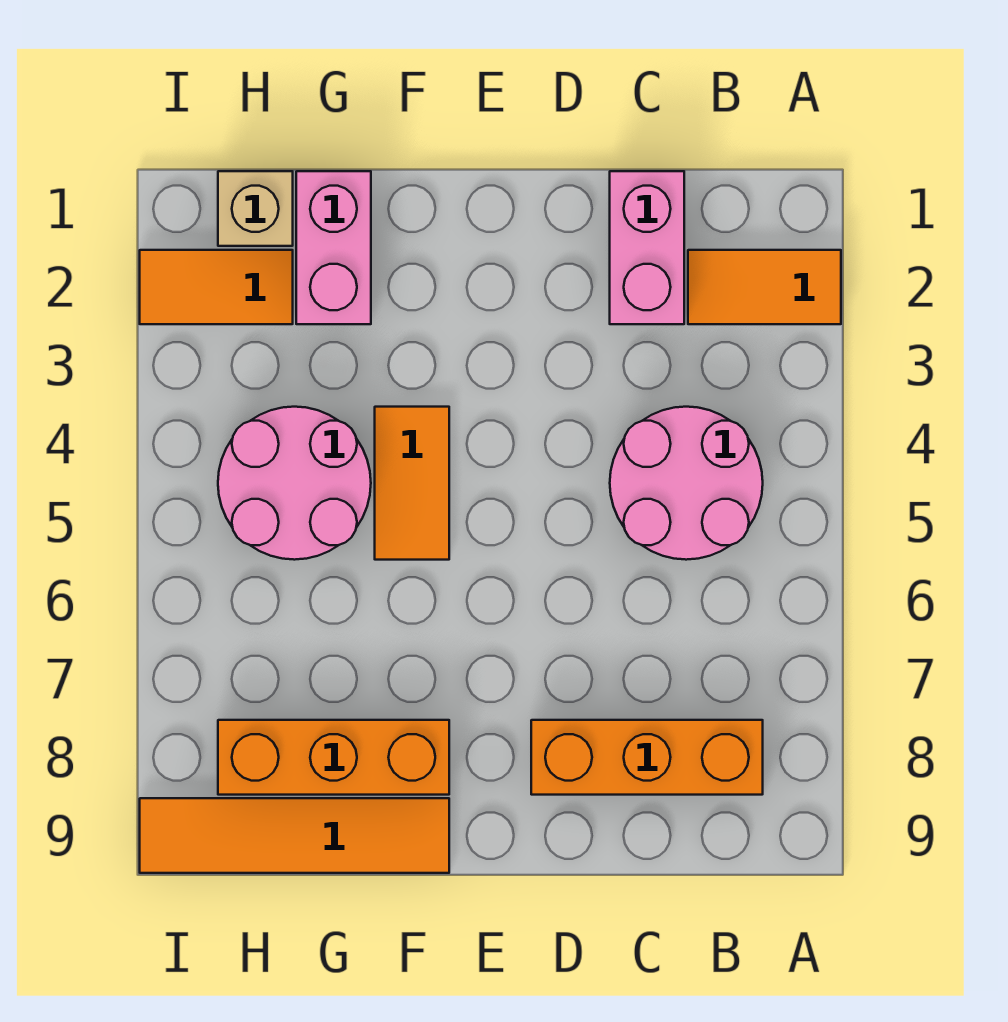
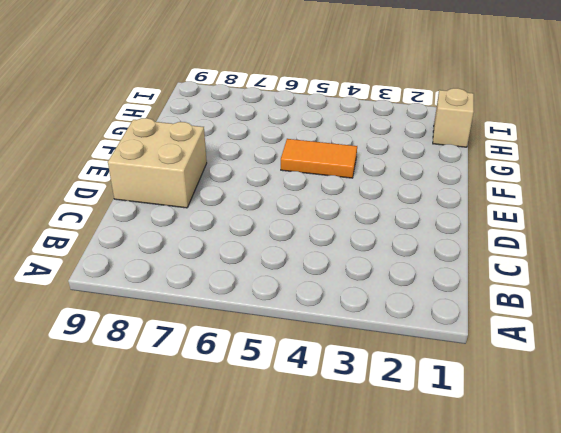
tan brick D8:E9 level 1 -> orange brick B8:D8 level 1
none -> orange tile A2:B2 level 1
none -> pink round brick B4:C5 level 1

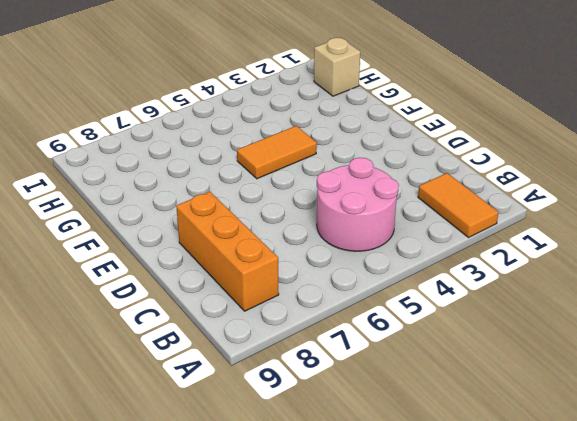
none -> pink brick C1:C2 level 1
none -> orange brick F8:H8 level 1

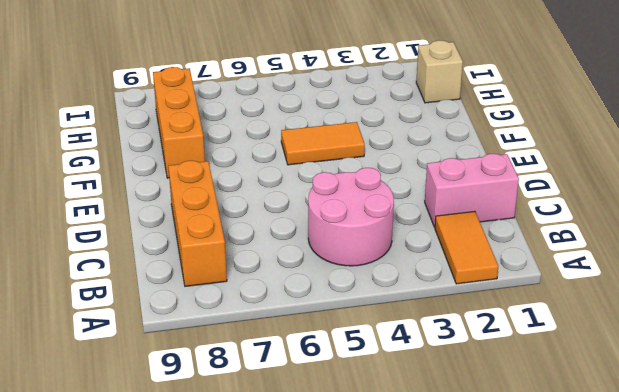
none -> orange tile F9:I9 level 1
none -> pink brick G1:G2 level 1

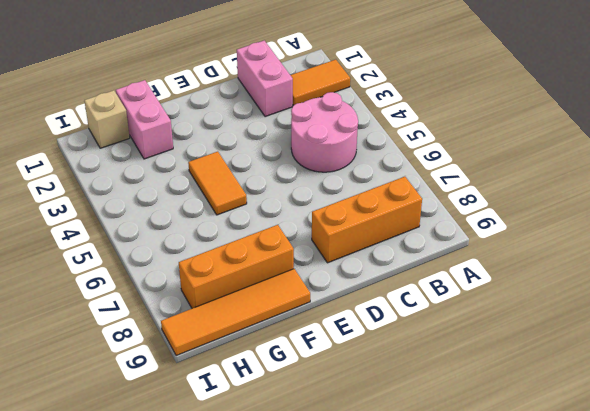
none -> pink round brick G4:H5 level 1
none -> orange tile H2:I2 level 1

